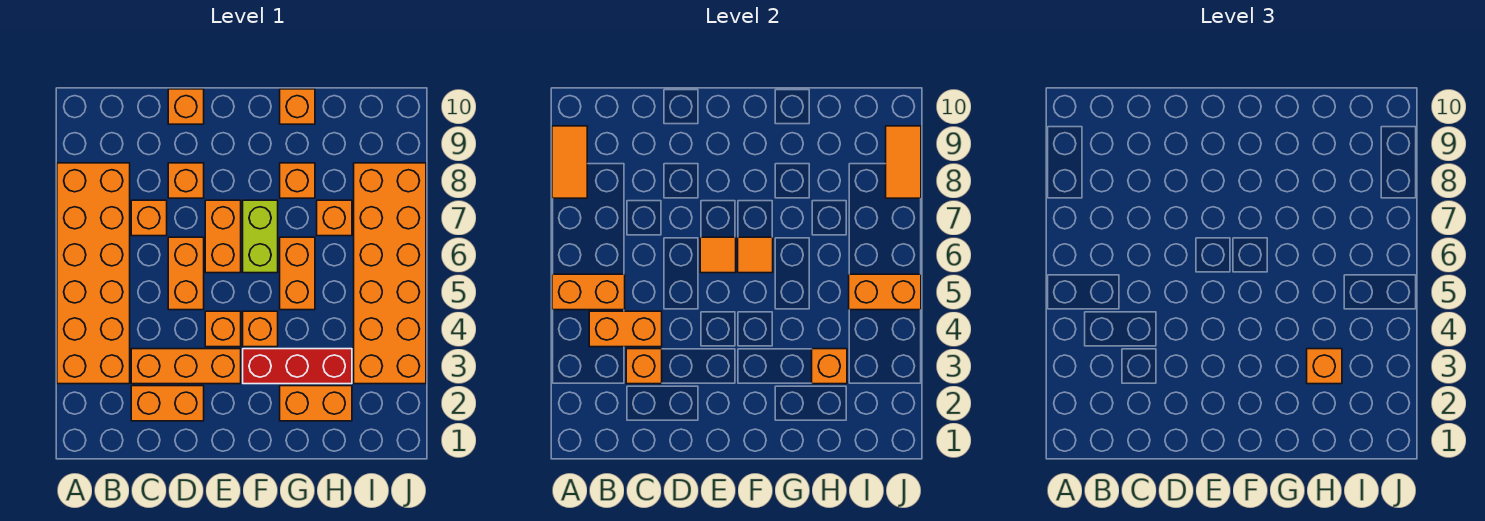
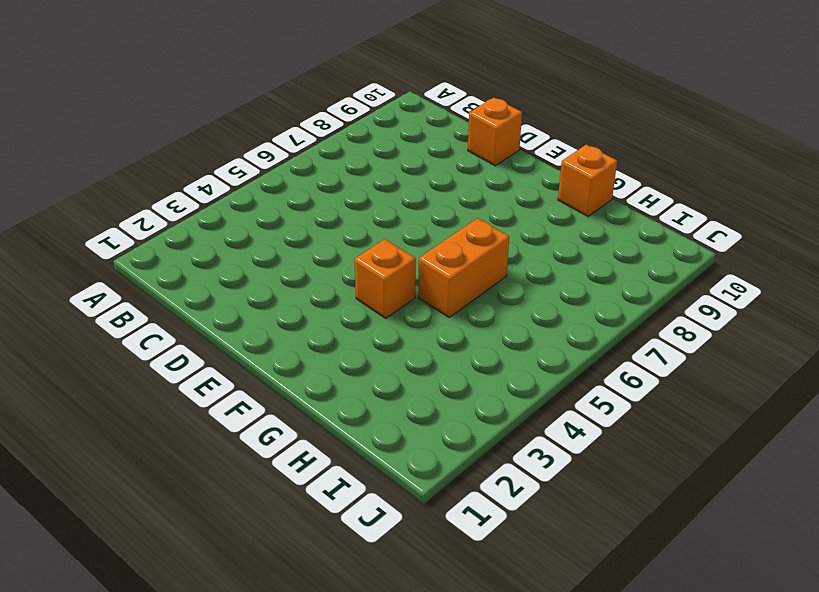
none -> orange brick A3:B8 level 1
none -> orange brick C2:D2 level 1
none -> orange brick C3:E3 level 1

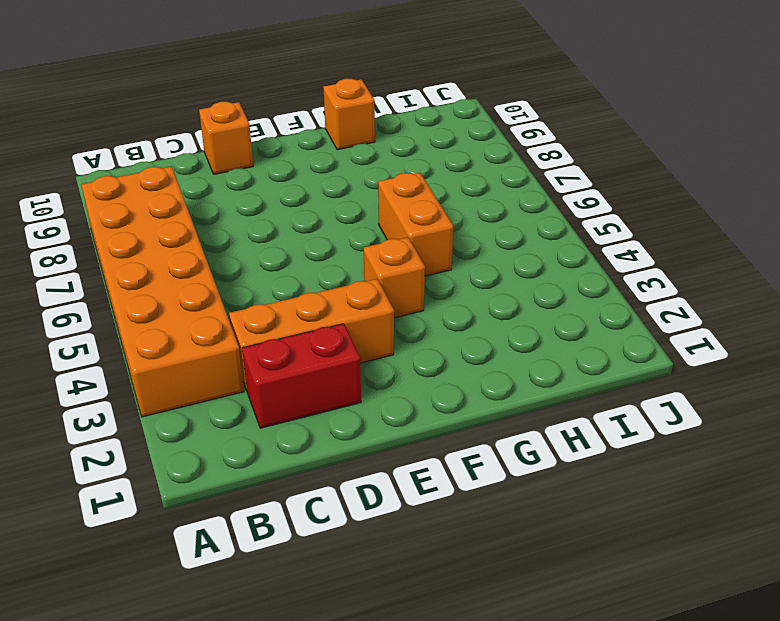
red brick C2:D2 level 1 -> orange brick C2:D2 level 1
none -> orange brick C7 level 1
none -> orange brick D5:D6 level 1
none -> orange brick D8 level 1

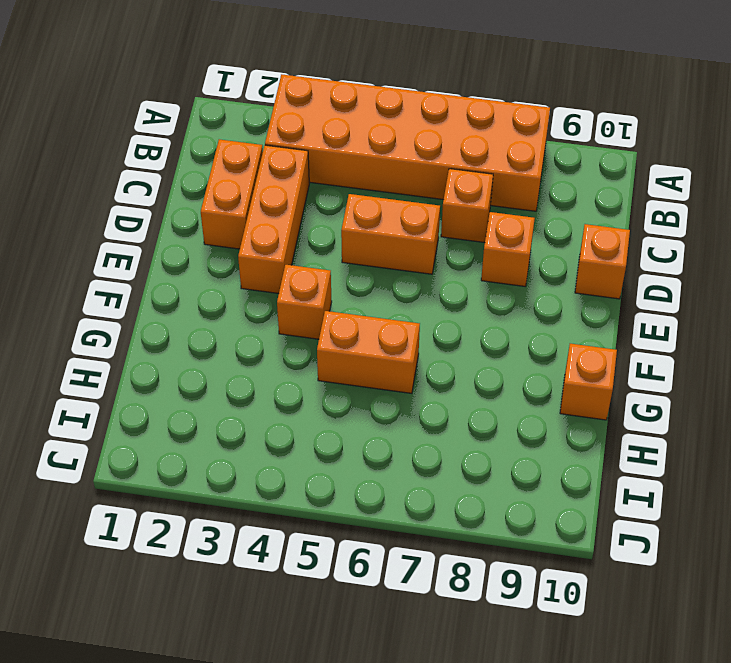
none -> orange brick E4 level 1
none -> orange brick E6:E7 level 1
none -> red brick F3:H3 level 1

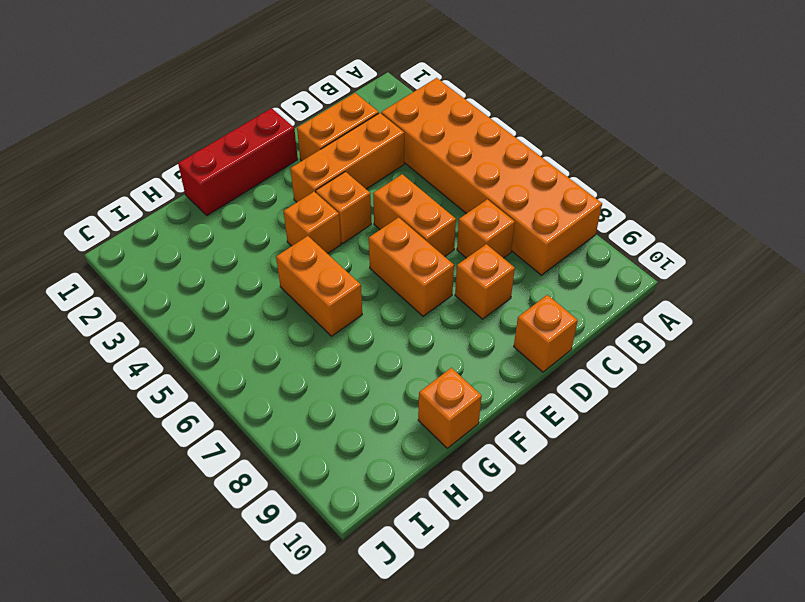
red brick E1:G1 level 1 -> red brick F3:H3 level 1
none -> lime brick F6:F7 level 1
none -> orange brick G2:H2 level 1
none -> orange brick G8 level 1

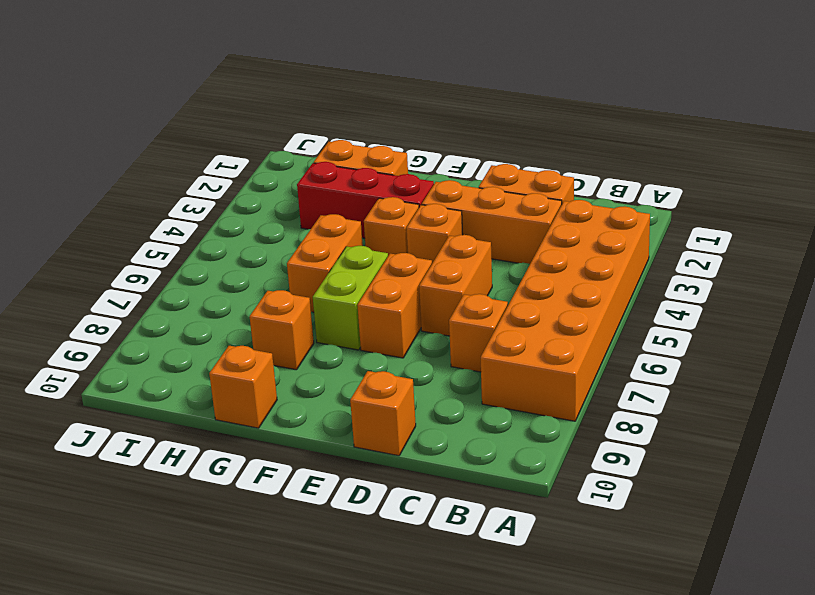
none -> orange brick D8 level 1
none -> orange brick H7 level 1
none -> orange brick I3:J8 level 1

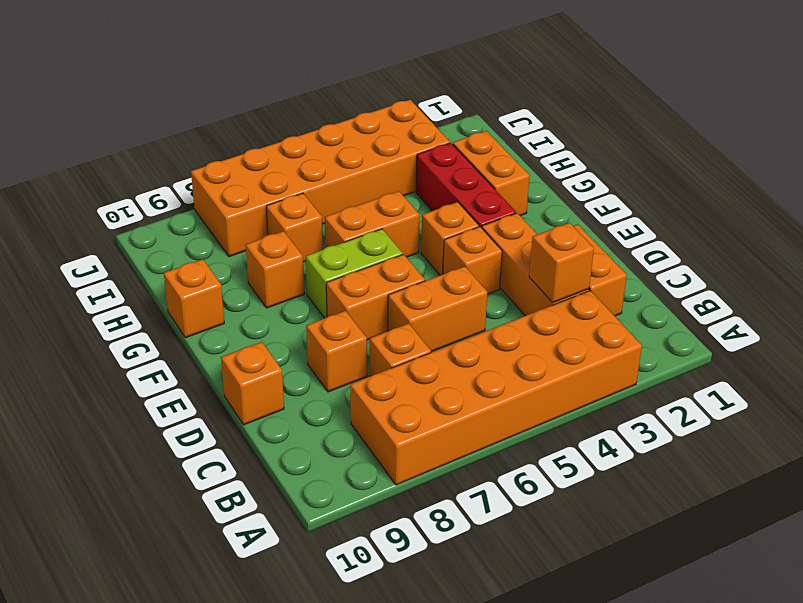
none -> orange brick A5:B5 level 2
none -> orange tile A8:A9 level 2
none -> orange brick B4:C4 level 2

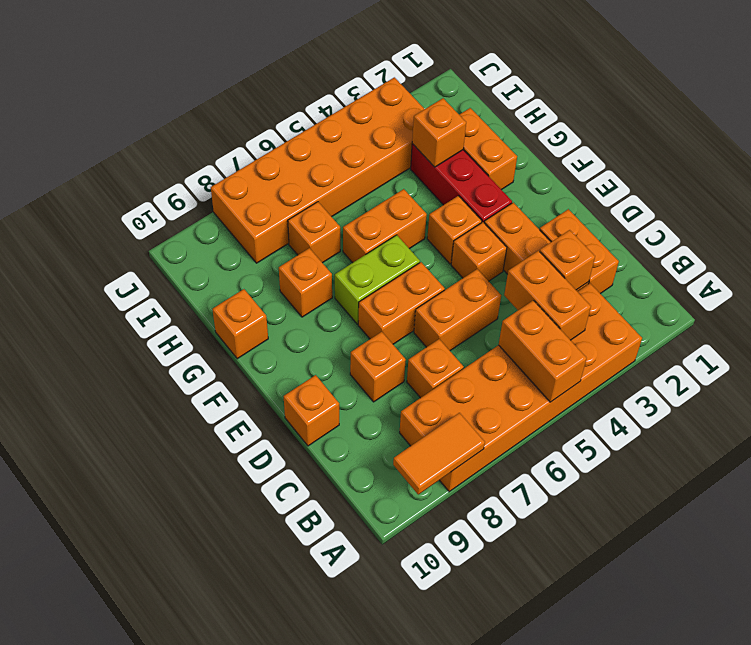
none -> orange tile E6 level 2
none -> orange tile F6 level 2
none -> orange brick I5:J5 level 2

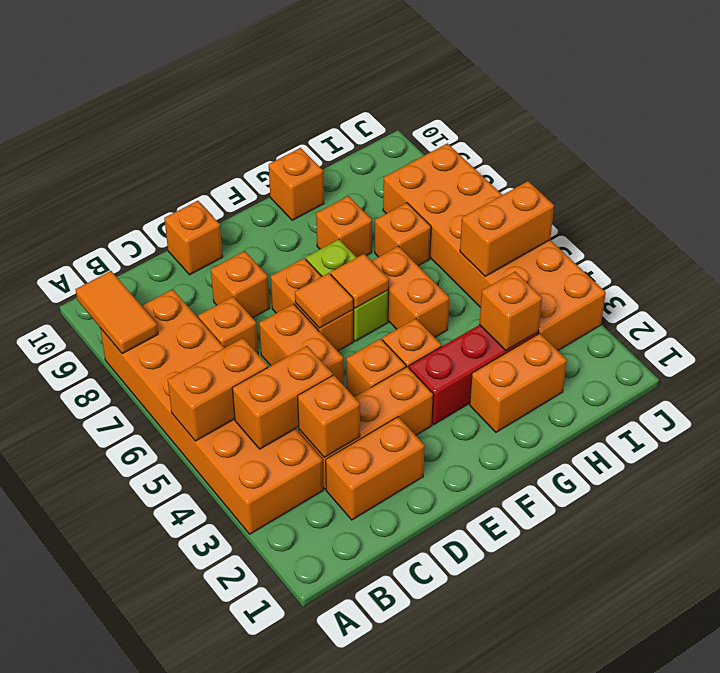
none -> orange tile J8:J9 level 2
none -> orange brick H3 level 3

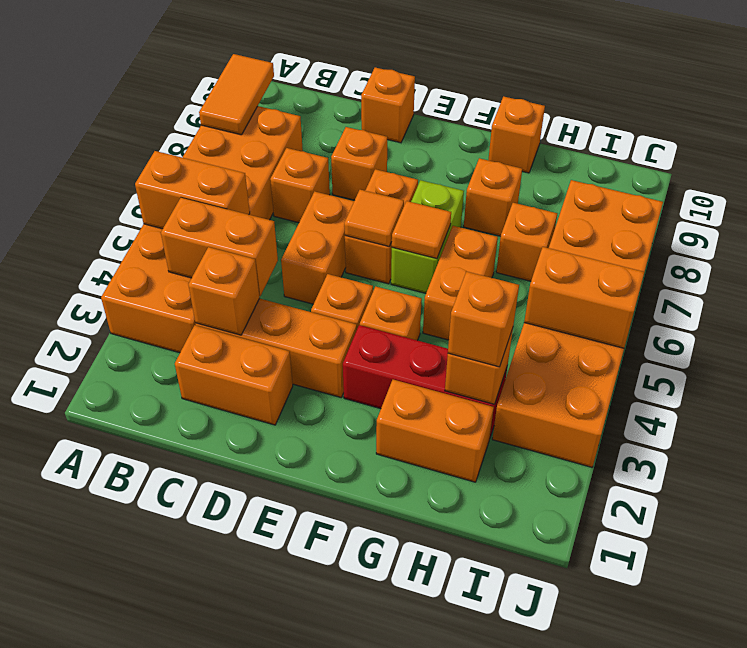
none -> orange tile J8:J9 level 2

